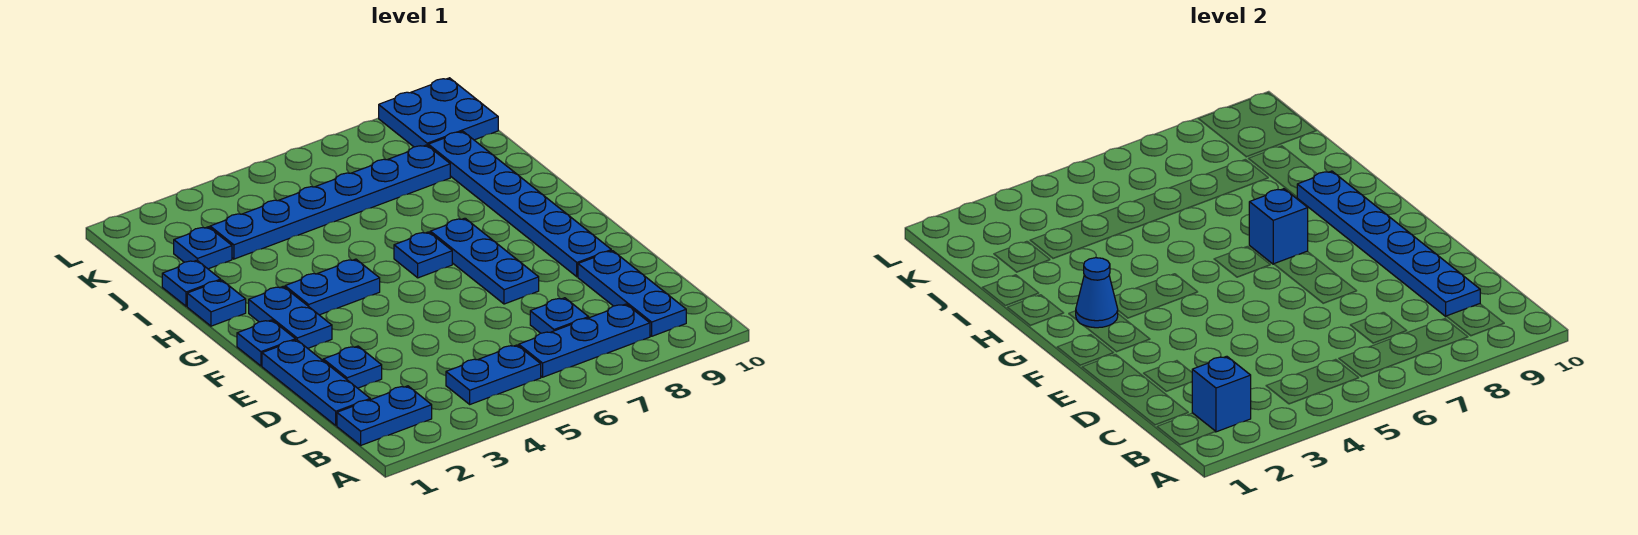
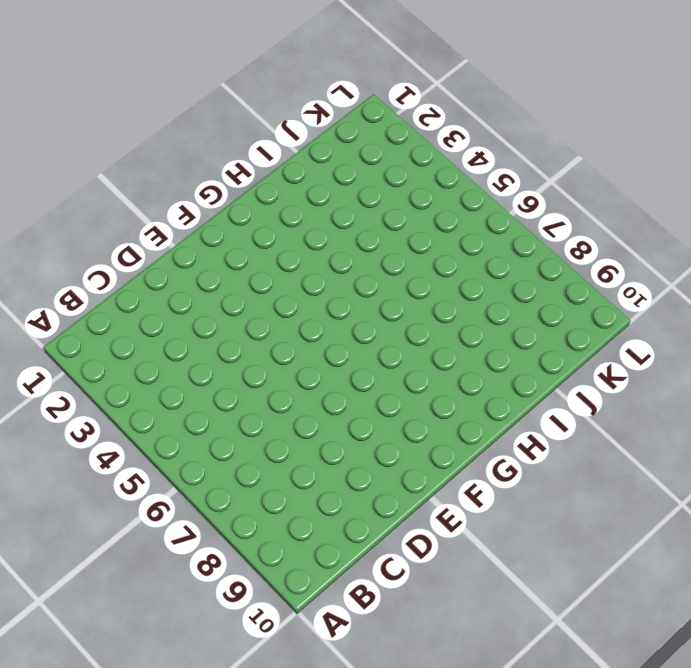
none -> blue plate B1:B2 level 1
none -> blue plate B4:B5 level 1
none -> blue plate B6:B8 level 1

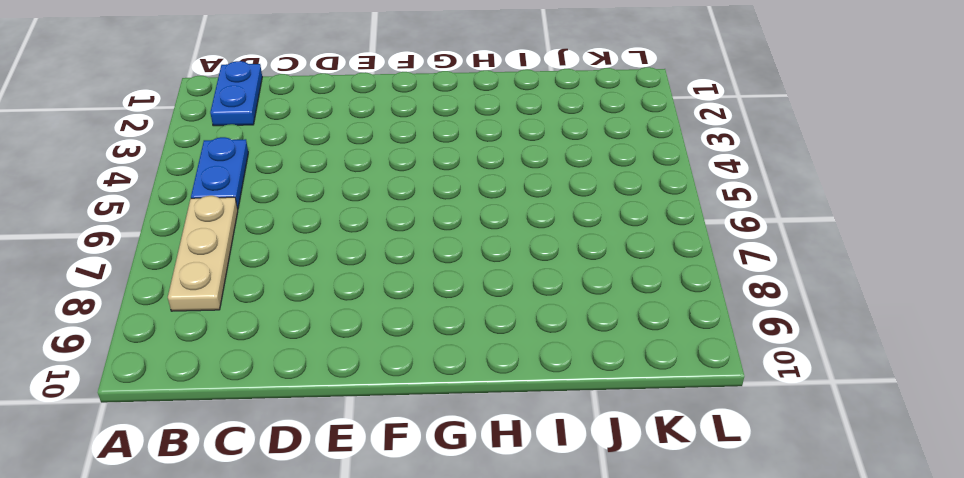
tan plate B6:B8 level 1 -> blue plate B6:B8 level 1
none -> blue plate B9:D9 level 1
none -> blue plate C1:E1 level 1
none -> blue plate C7 level 1

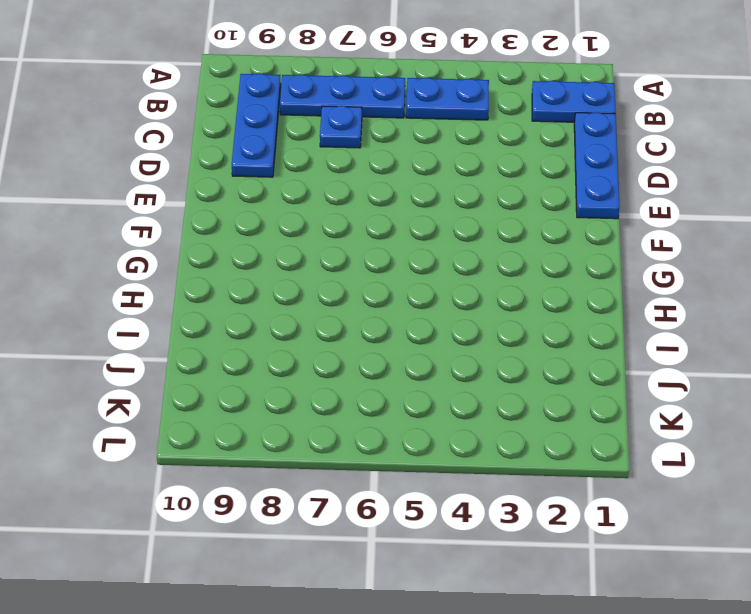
none -> blue plate D2 level 1
none -> blue plate E7:G7 level 1
none -> blue plate E9:J9 level 1

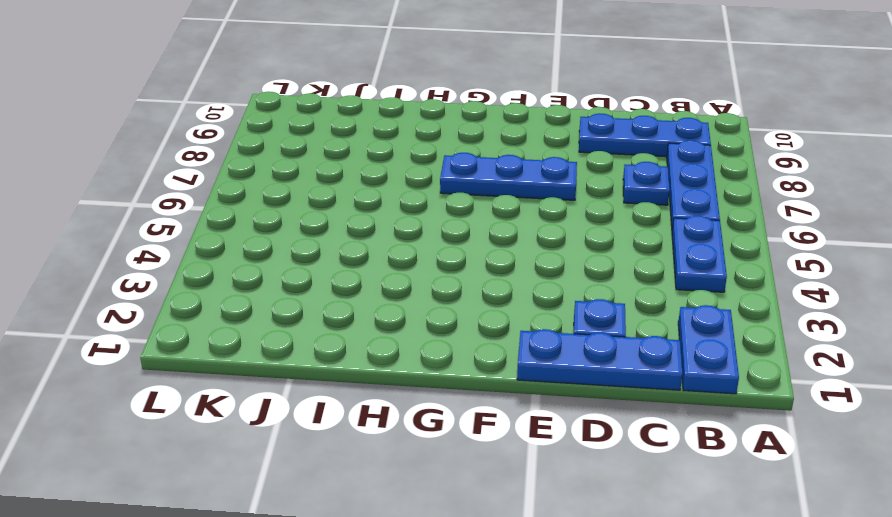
none -> blue plate E9:J9 level 1
none -> blue plate F1 level 1
none -> blue plate F2:G2 level 1

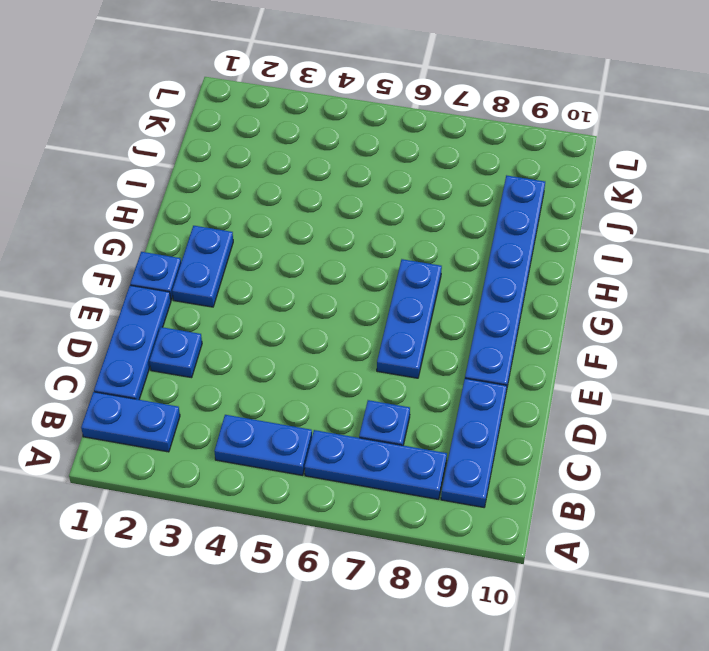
none -> blue plate G3:G4 level 1
none -> blue plate G6 level 1
none -> blue plate H1 level 1

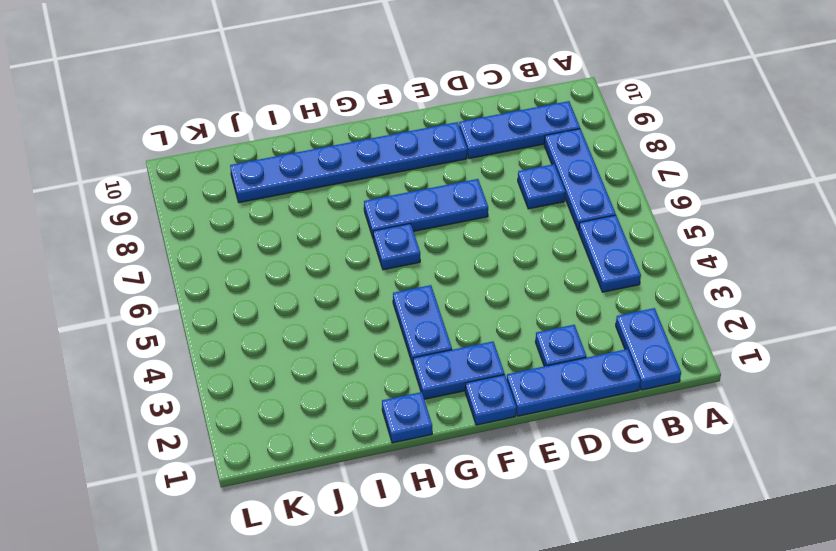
none -> blue plate I1 level 1
none -> blue plate J2 level 1
none -> blue plate J3:J8 level 1

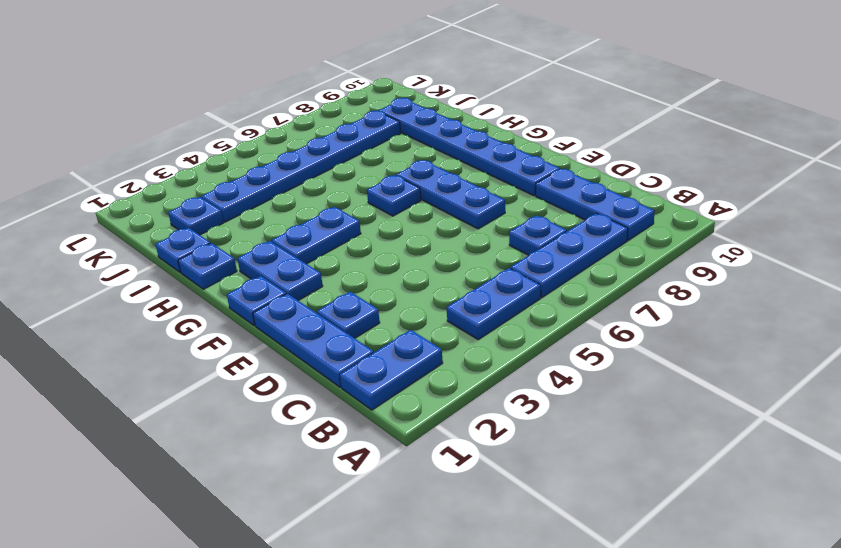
none -> blue plate K9:L10 level 1
none -> blue brick B2 level 2
none -> blue plate C9:H9 level 2

